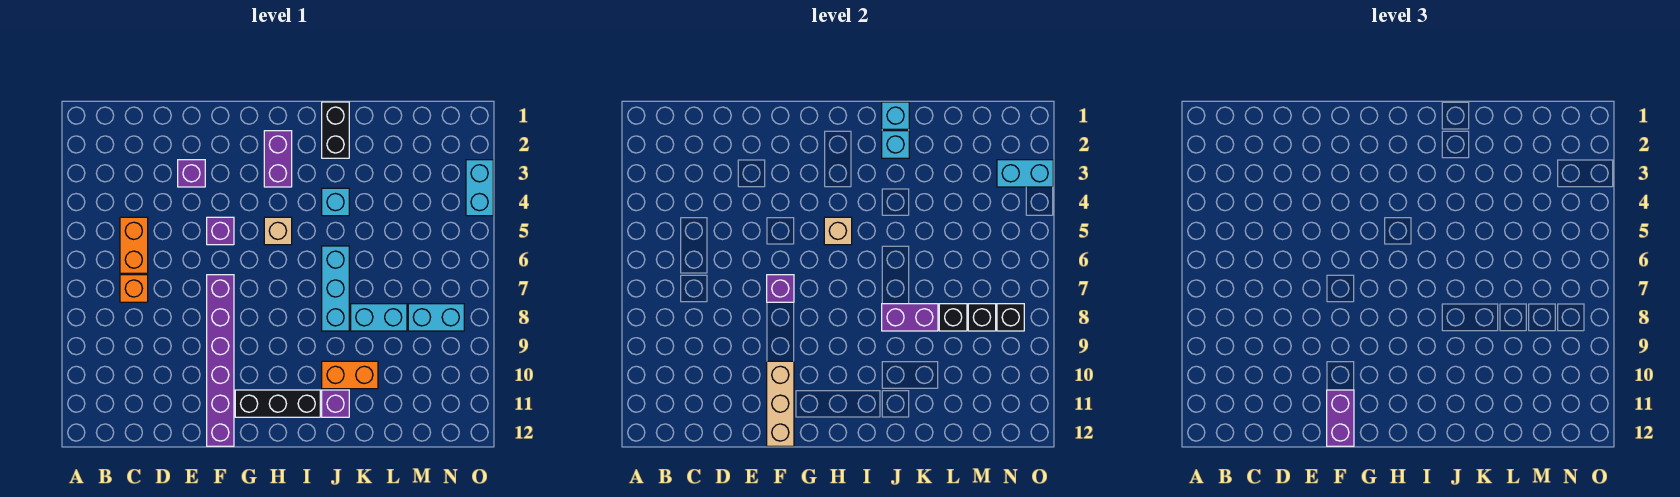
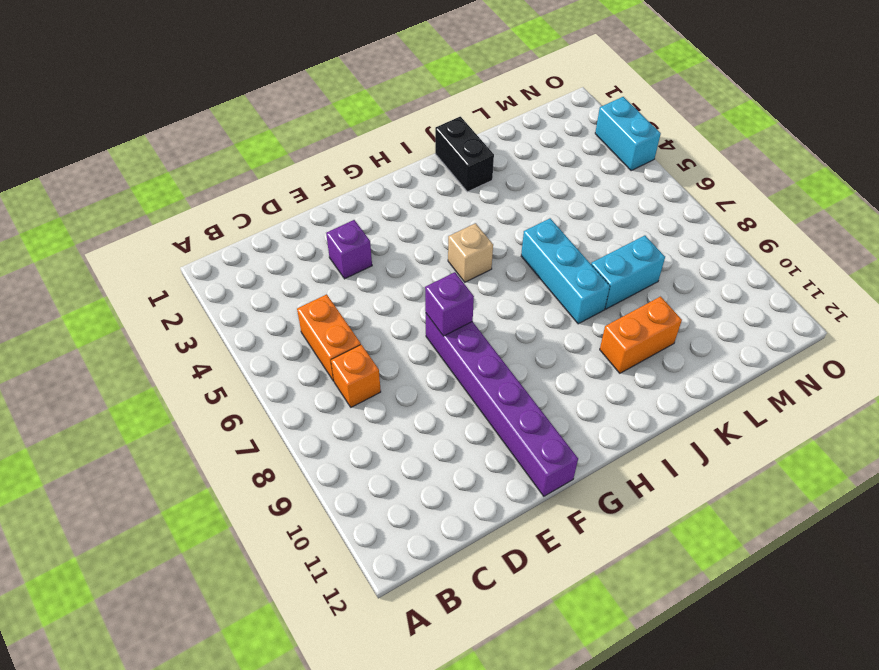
none -> purple brick F5 level 1
none -> black brick G11:I11 level 1
none -> purple brick H2:H3 level 1

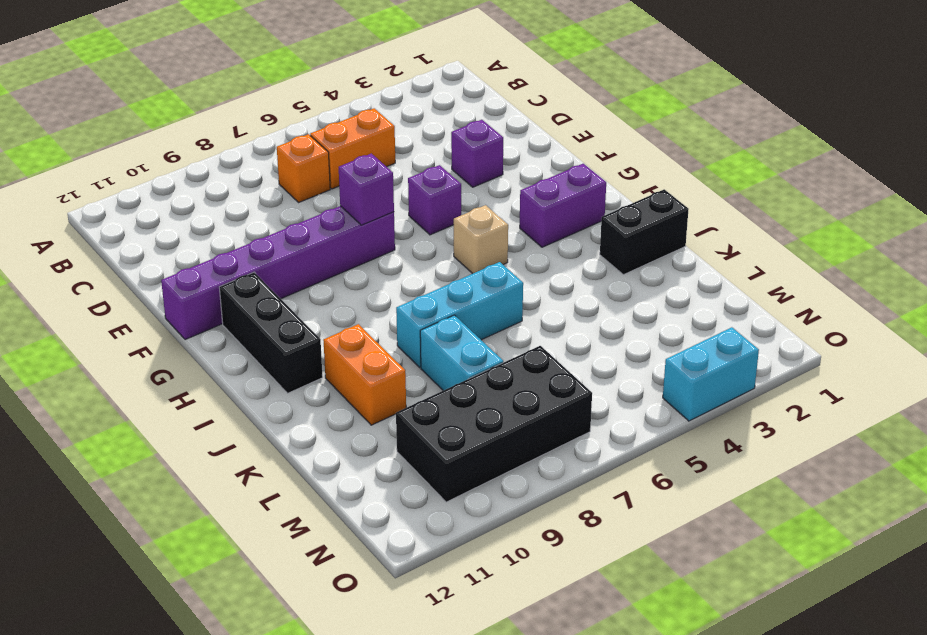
black brick M7:N10 level 1 -> cyan brick M8:N8 level 1
none -> cyan brick J4 level 1
none -> purple brick J11 level 1
none -> tan brick F10:F12 level 2

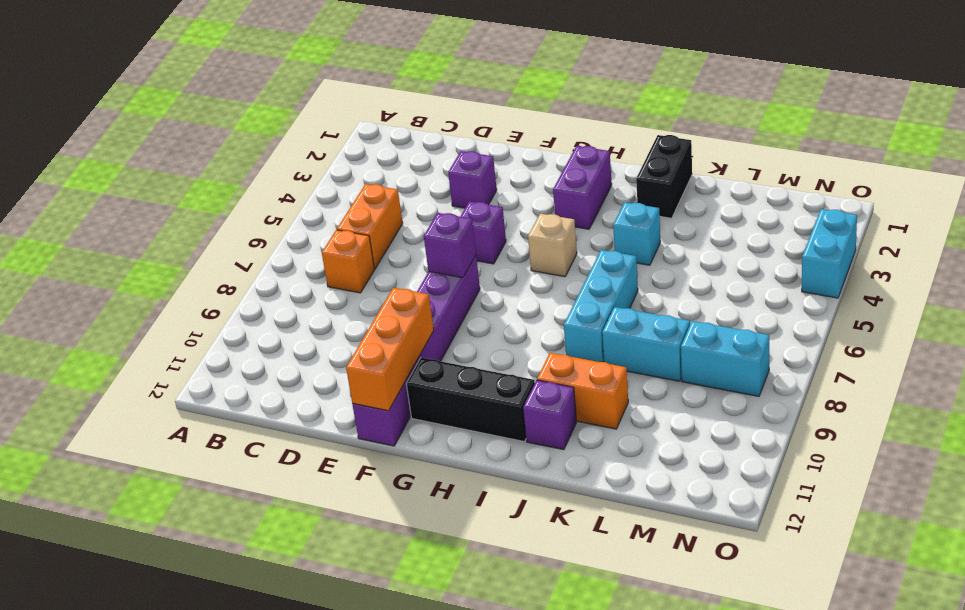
orange brick F10:F12 level 2 -> tan brick F10:F12 level 2
none -> tan brick H5 level 2
none -> cyan brick J1 level 2
none -> cyan brick J2 level 2

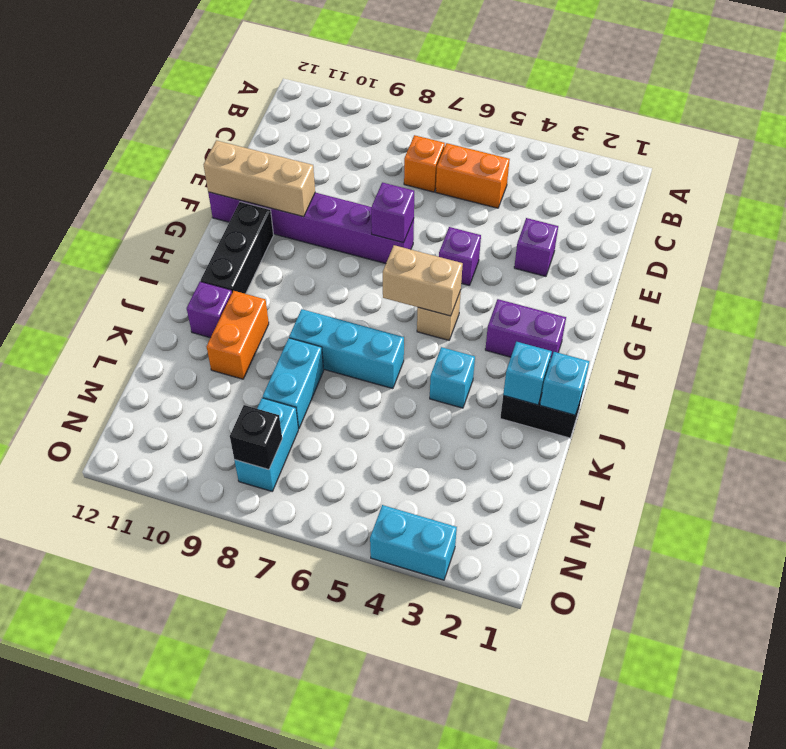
tan brick H5:H6 level 2 -> tan brick H5 level 2
none -> purple brick J8:K8 level 2
none -> black brick L8 level 2
none -> black brick M8 level 2

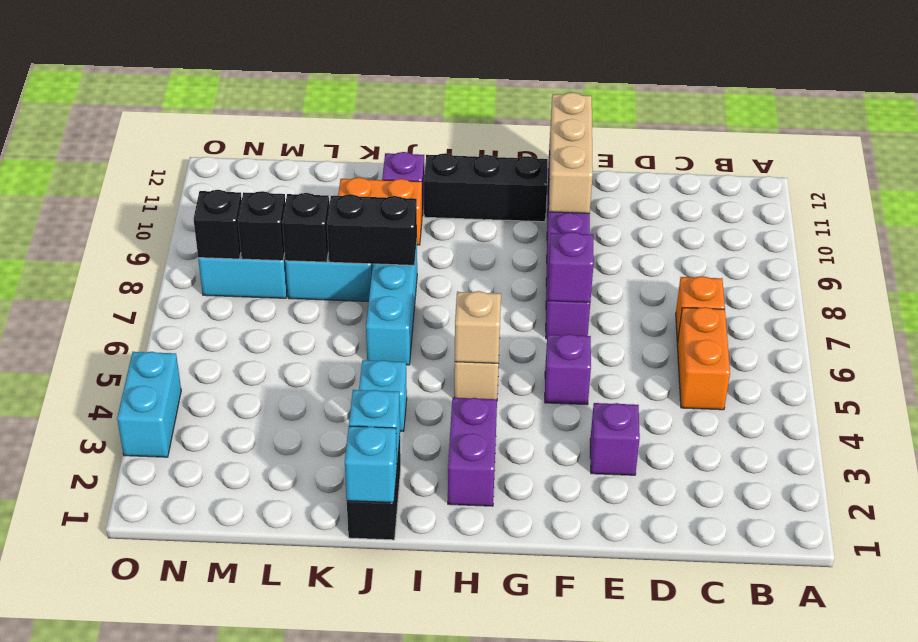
black brick J8:K8 level 2 -> purple brick J8:K8 level 2
none -> cyan brick N3:O3 level 2
none -> purple brick F11:F12 level 3

